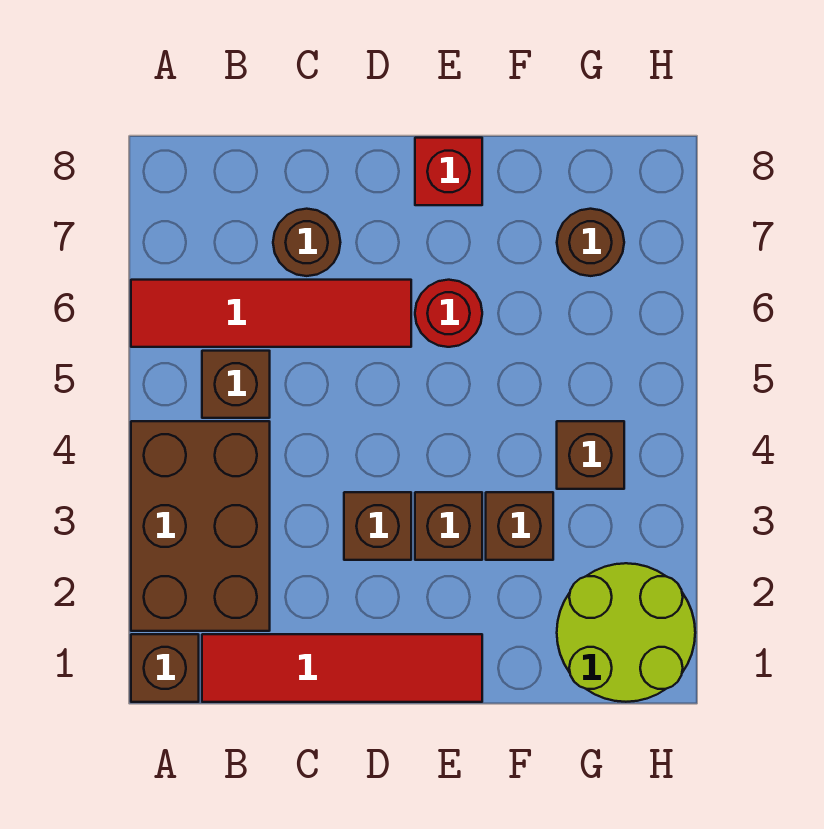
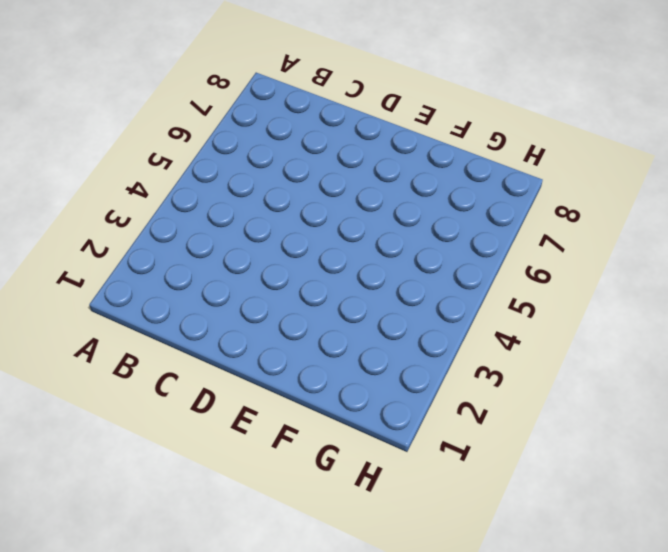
none -> brown brick A1 level 1
none -> brown brick A2:B4 level 1
none -> red tile A6:D6 level 1

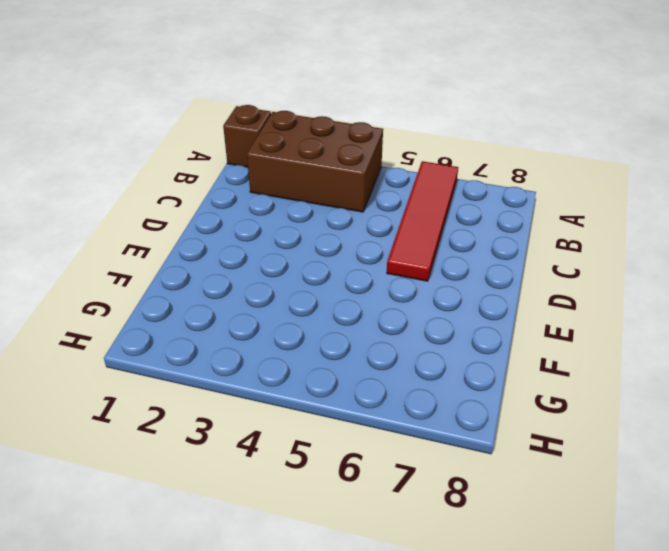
none -> red tile B1:E1 level 1
none -> brown brick B5 level 1
none -> brown round brick C7 level 1

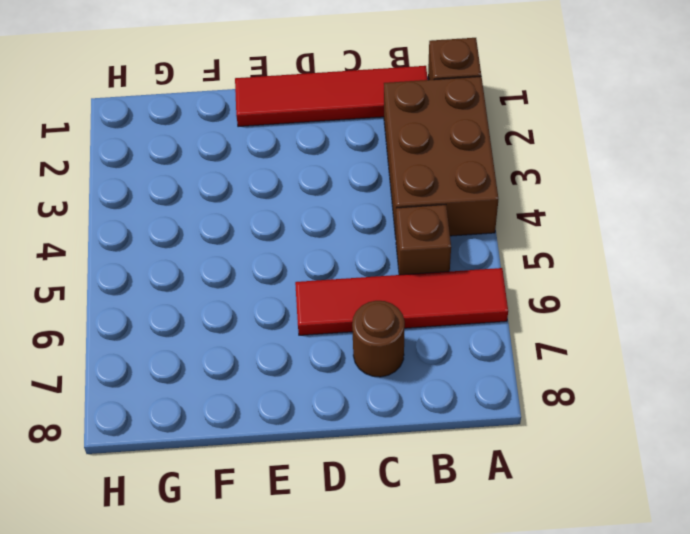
none -> brown brick D3 level 1
none -> brown brick E3 level 1
none -> red round brick E6 level 1

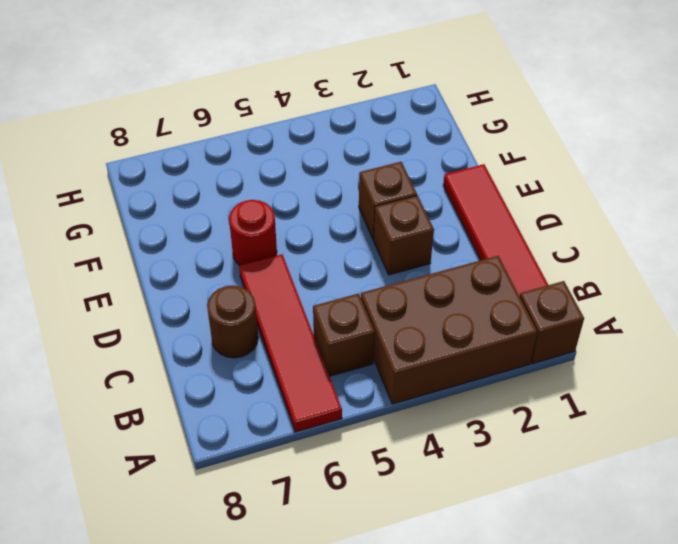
none -> red brick E8 level 1
none -> brown brick F3 level 1
none -> lime round brick G1:H2 level 1

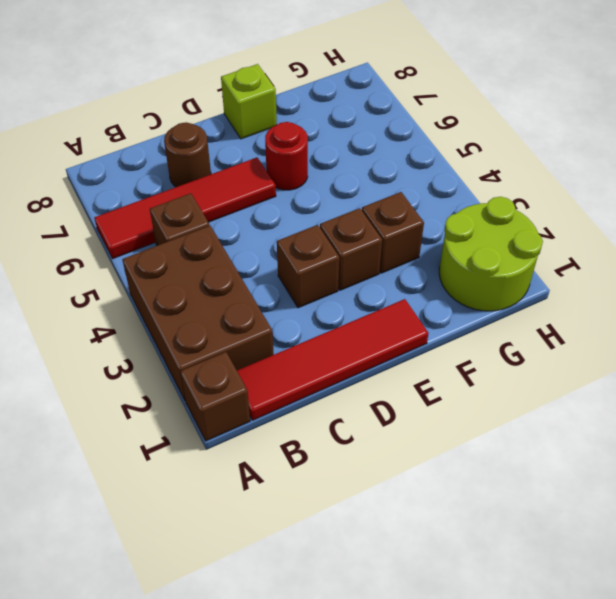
lime brick E8 level 1 -> red brick E8 level 1
none -> brown brick G4 level 1
none -> brown round brick G7 level 1

